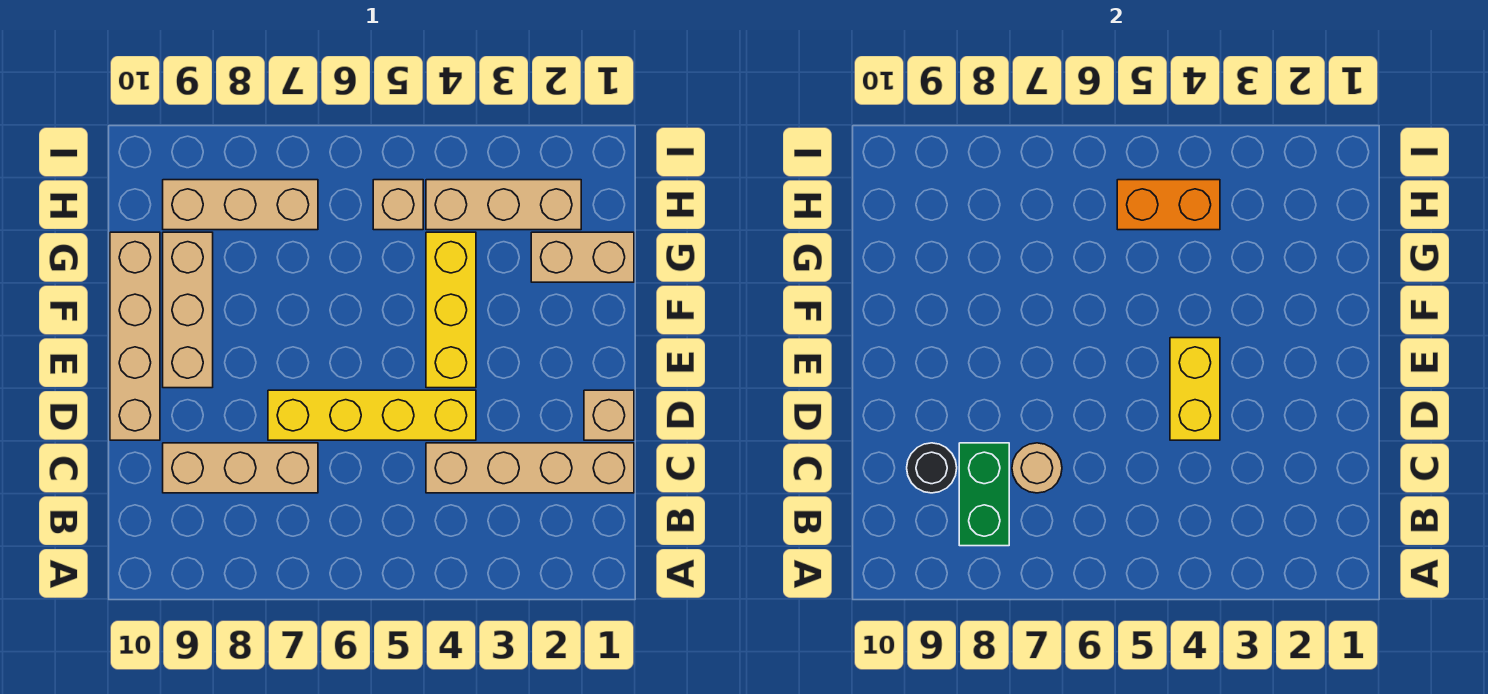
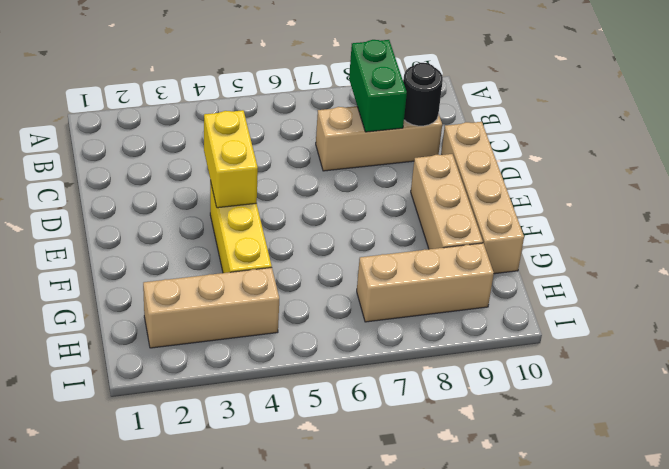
none -> tan brick C1:C4 level 1
none -> tan brick D1 level 1
none -> yellow brick D4:D7 level 1

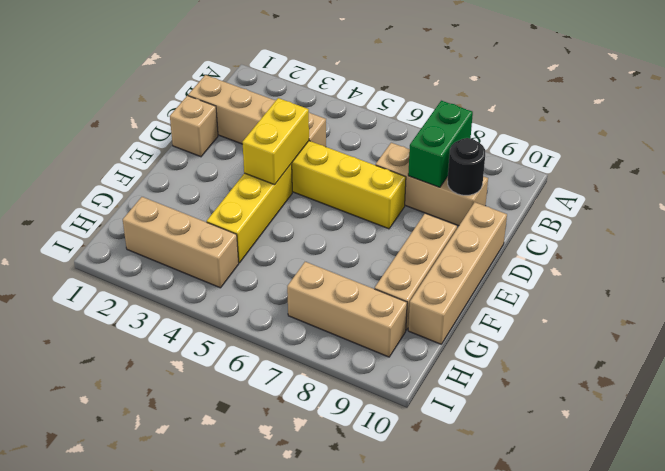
none -> tan brick G1:G2 level 1
none -> tan brick H5 level 1
none -> tan round brick C7 level 2

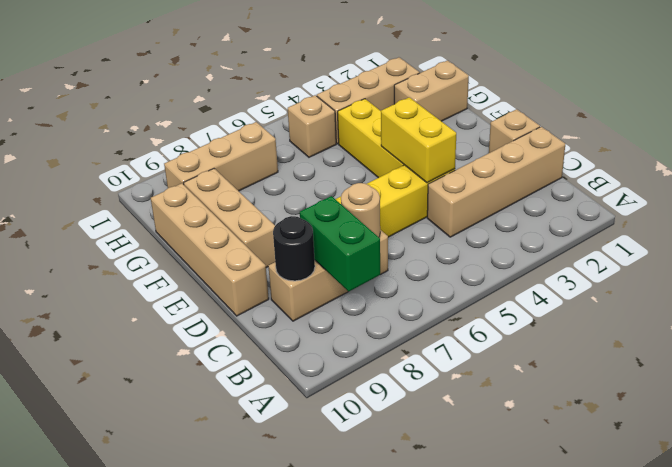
none -> orange brick H4:H5 level 2

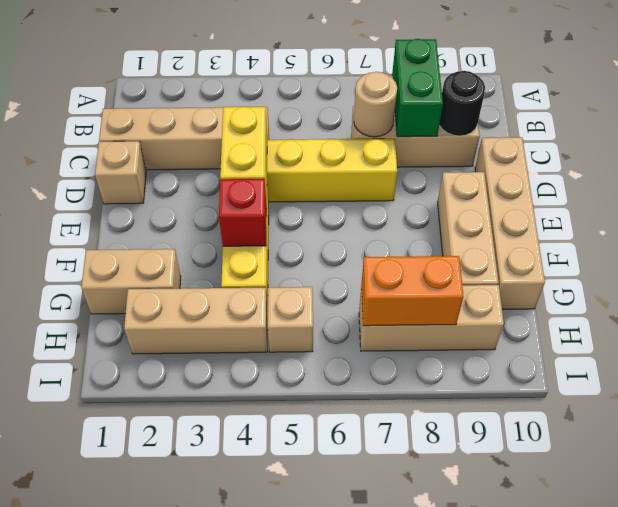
red brick F4 level 2 -> none
orange brick H7:H8 level 2 -> orange brick H4:H5 level 2

